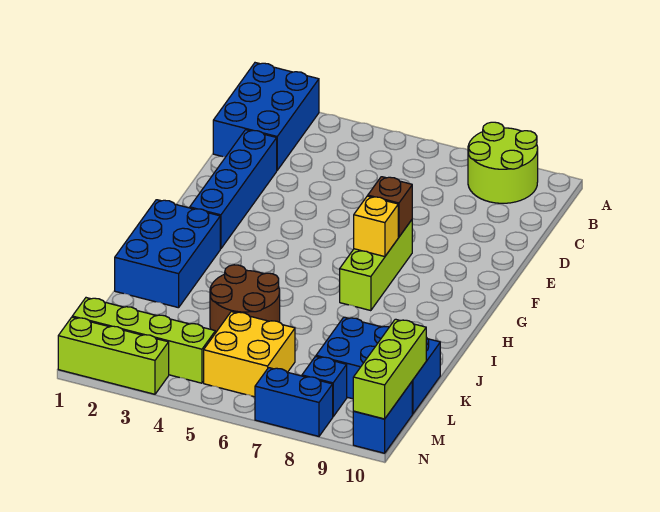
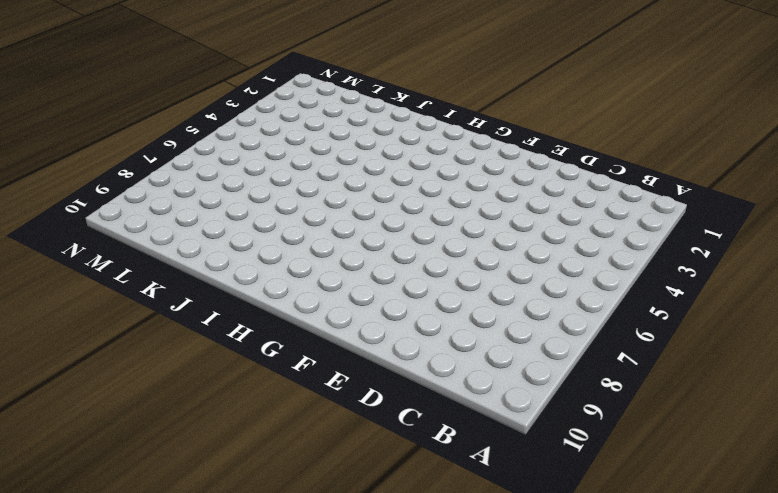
none -> blue brick A1:C2 level 1
none -> lime round brick A8:B9 level 1
none -> blue brick D2:G2 level 1

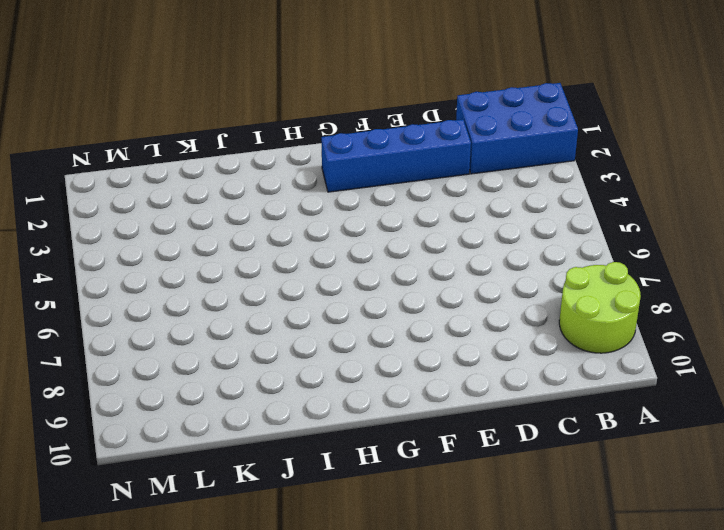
none -> lime brick F7:H7 level 1
none -> blue brick H1:J2 level 1
none -> brown round brick J4:K5 level 1

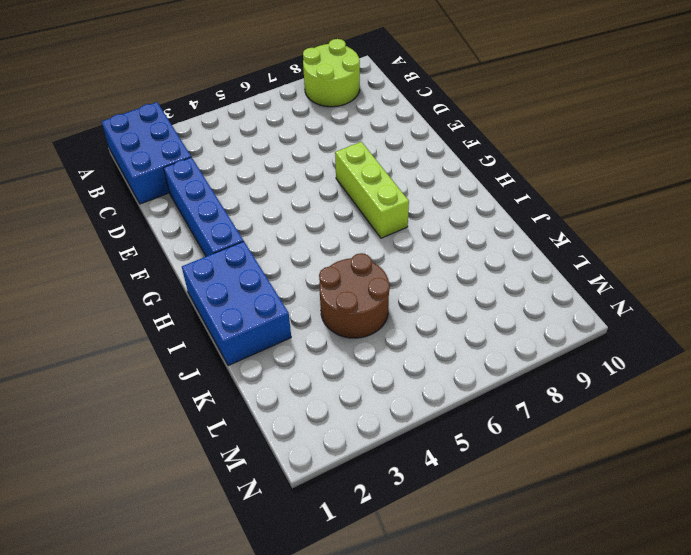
none -> blue brick K8:L10 level 1
none -> yellow brick L5:M6 level 1
none -> lime brick M1:M4 level 1

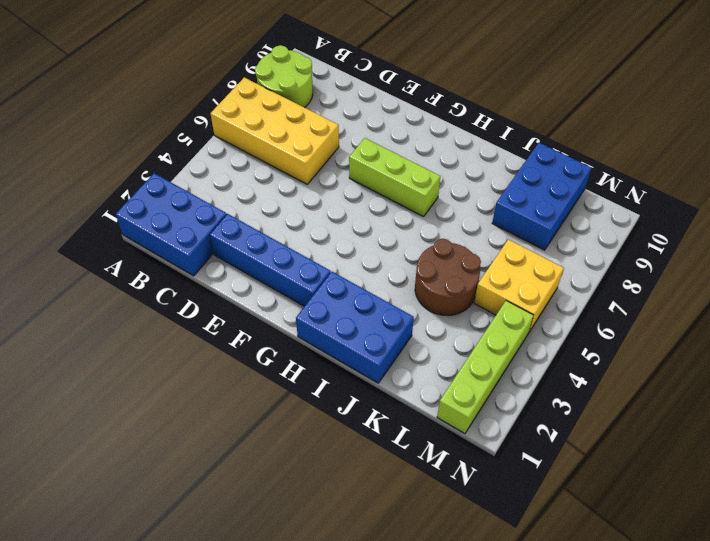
yellow brick A6:D7 level 1 -> none
none -> blue brick M8 level 1
none -> blue brick M10:N10 level 1
none -> lime brick N1:N3 level 1

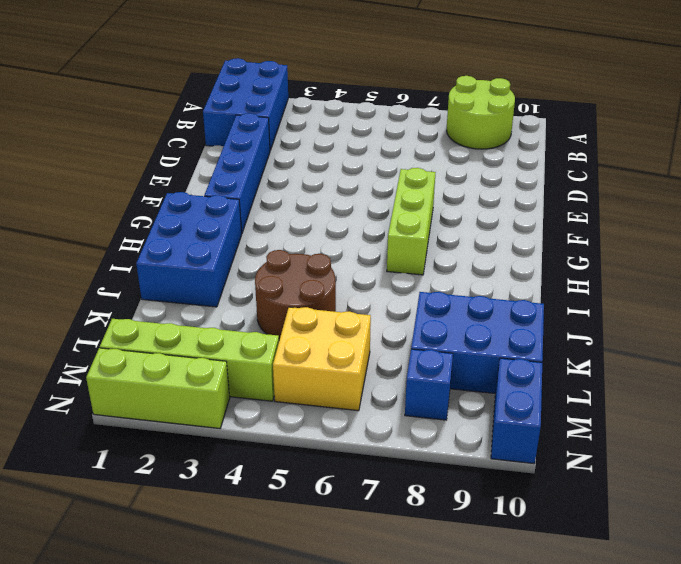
none -> blue brick N7:N8 level 1
none -> brown brick F7 level 2
none -> yellow brick G7 level 2

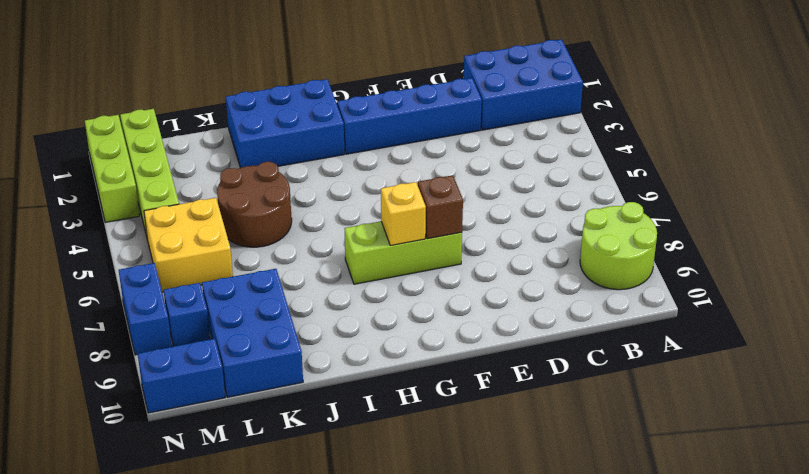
none -> lime brick L10:N10 level 2

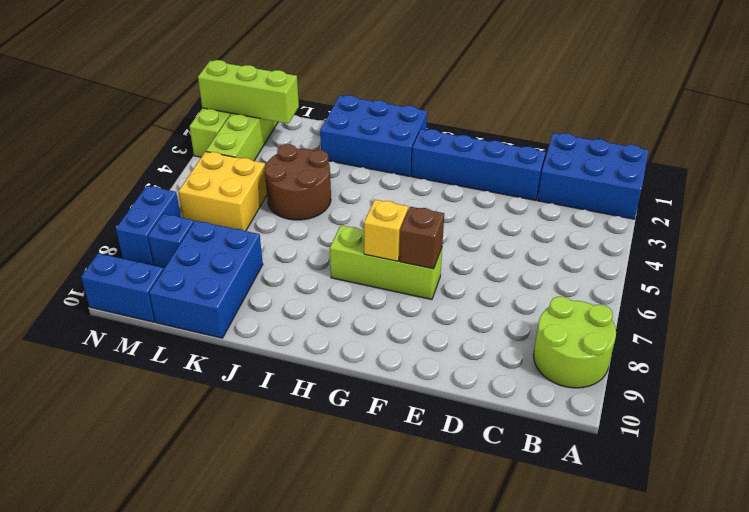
lime brick L2:N2 level 2 -> lime brick L10:N10 level 2

